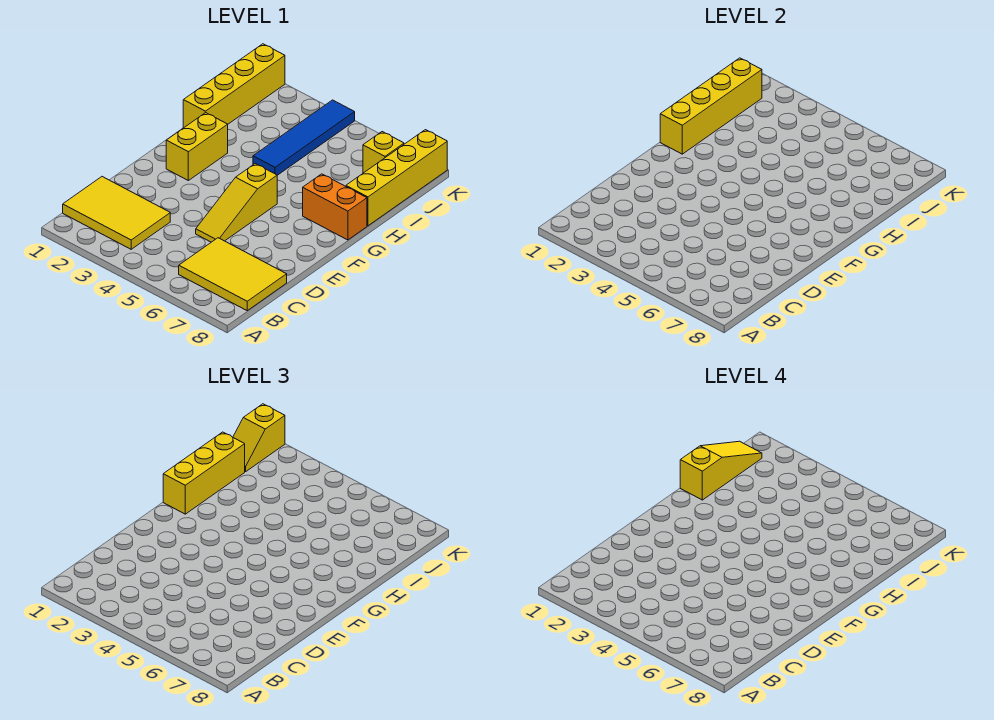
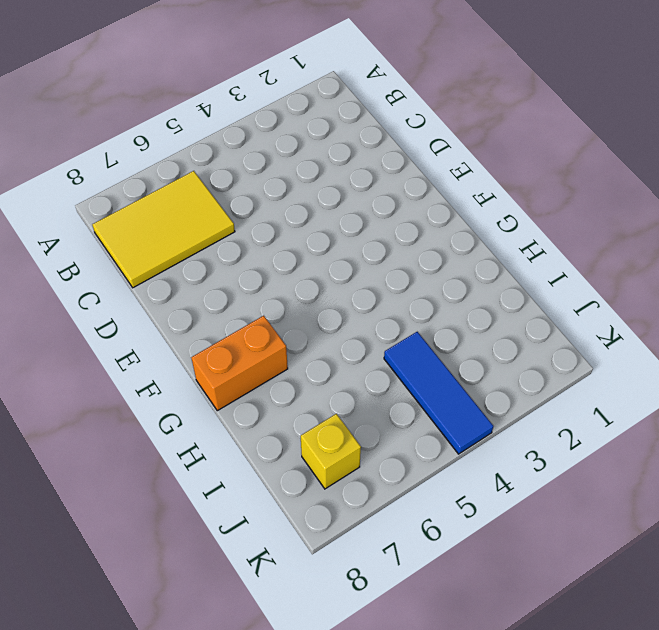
blue tile I4:K4 level 1 -> blue tile H4:K4 level 1
none -> yellow tile B1:C3 level 1
none -> yellow slope D5:F5 level 1 top F
none -> yellow brick F2:G2 level 1

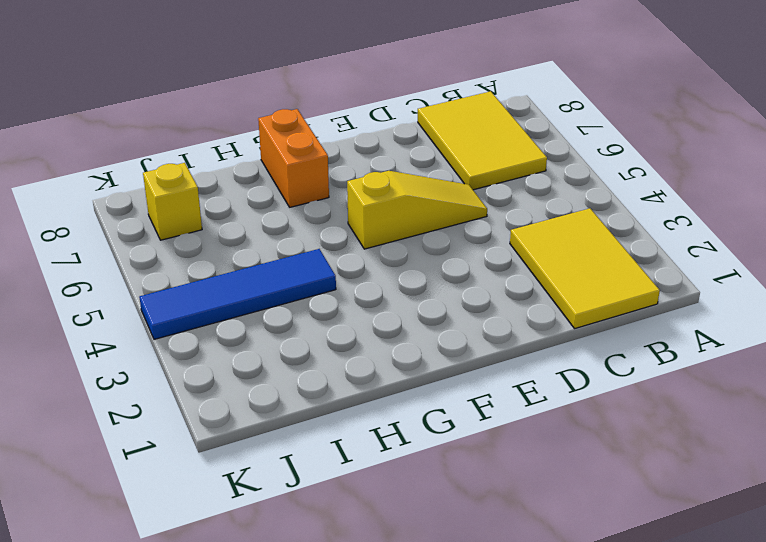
none -> yellow brick F2:G2 level 1
none -> yellow brick H1:K1 level 1
none -> yellow brick H8:K8 level 1

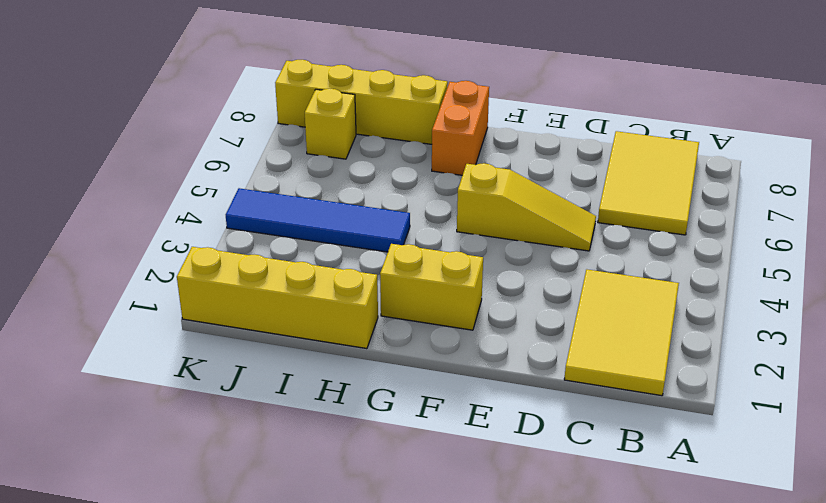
none -> yellow brick G1:J1 level 2
none -> yellow brick G1:I1 level 3
none -> yellow slope J1:K1 level 3 top K

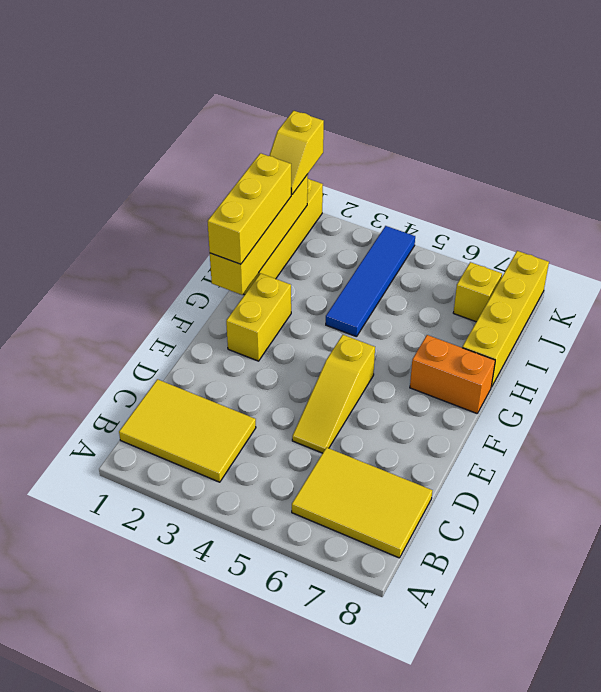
none -> yellow slope H1:J1 level 4 top H

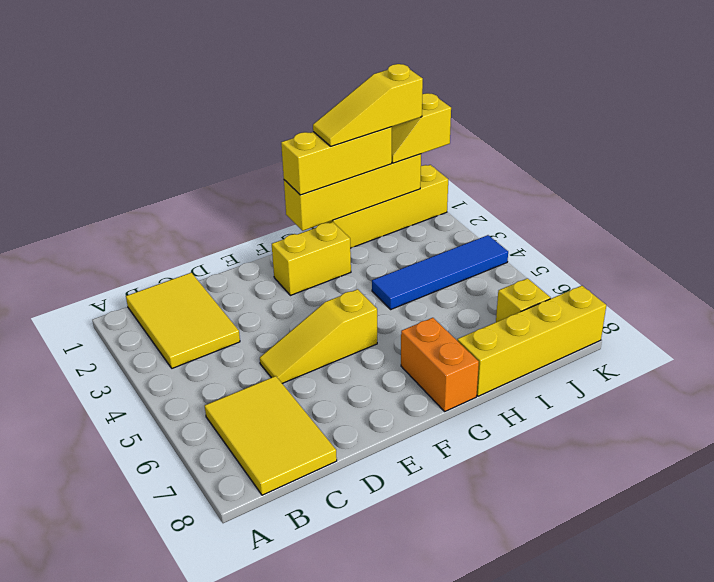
yellow slope H1:J1 level 4 top J -> yellow slope H1:J1 level 4 top H

